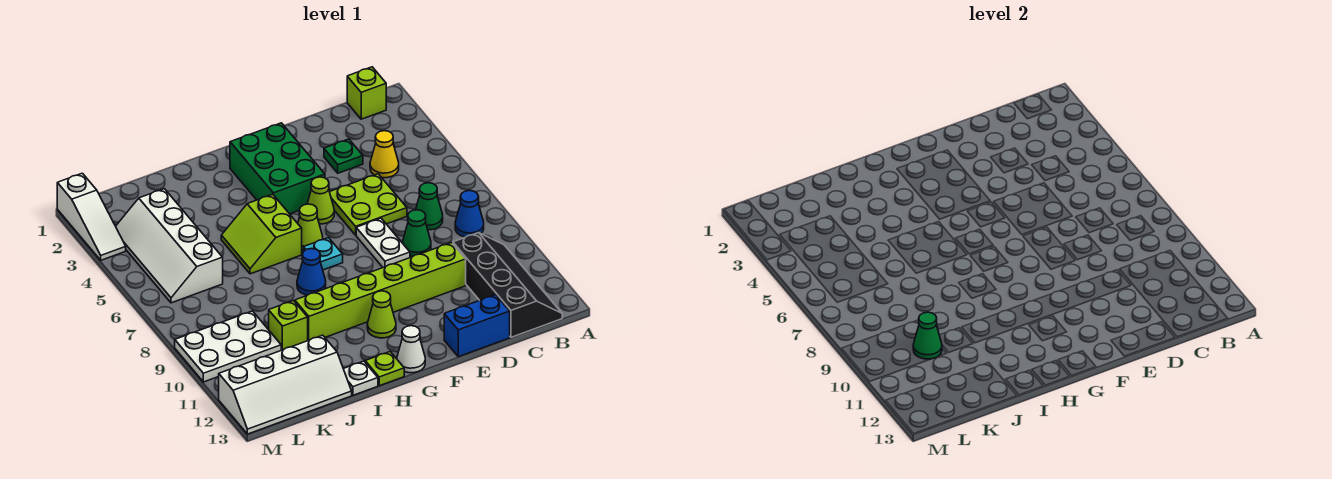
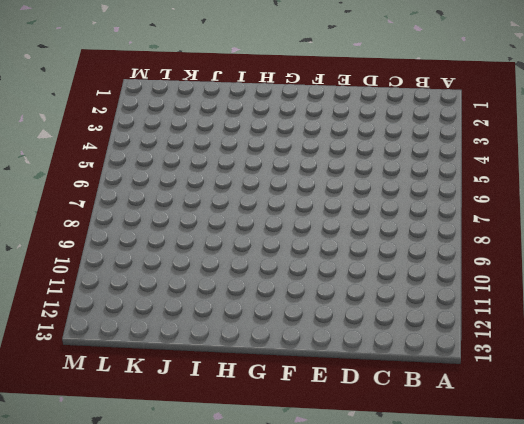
none -> lime brick B1 level 1
none -> blue cone B8 level 1
none -> black slope B10:C13 level 1 top C

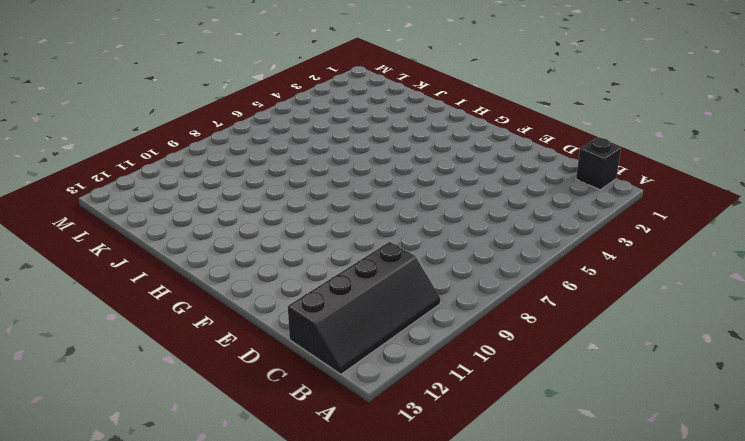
black brick B1 level 1 -> lime brick B1 level 1
none -> blue cone B8 level 1
none -> yellow cone C4 level 1
none -> green cone C7 level 1

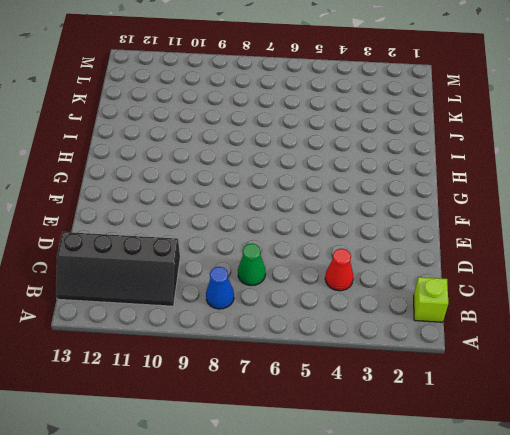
red cone C4 level 1 -> yellow cone C4 level 1
none -> green plate D3 level 1
none -> lime plate D5:E6 level 1
none -> green cone D8 level 1

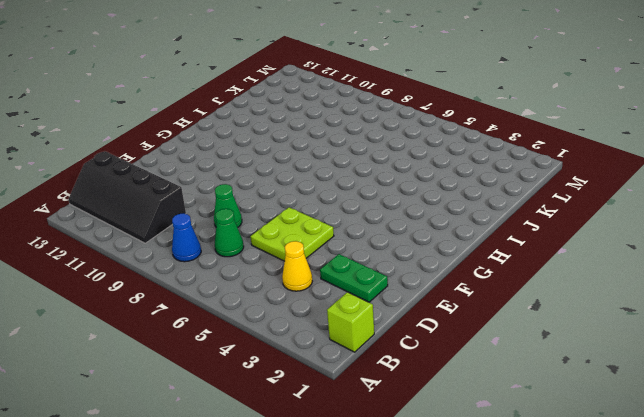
green plate D2:D3 level 1 -> green plate D3 level 1
none -> lime brick D10:I10 level 1
none -> blue brick D13:E13 level 1
none -> white plate E7:E8 level 1

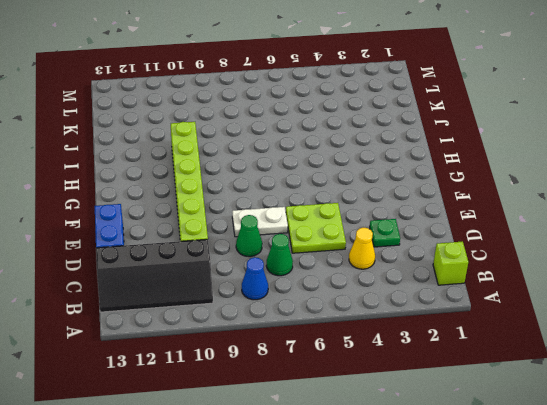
none -> green brick F2:G4 level 1
none -> lime cone F5 level 1
none -> lime cone G6 level 1

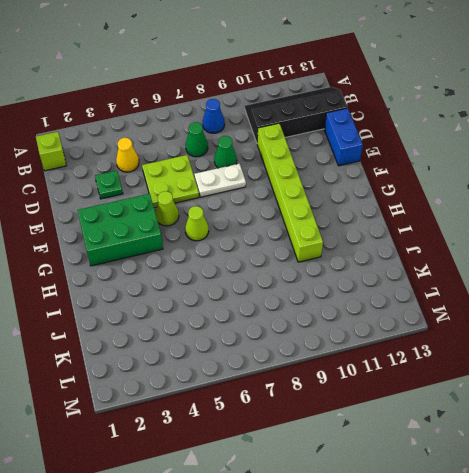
none -> cyan plate G7 level 1
none -> lime cone G11 level 1
none -> white cone G13 level 1

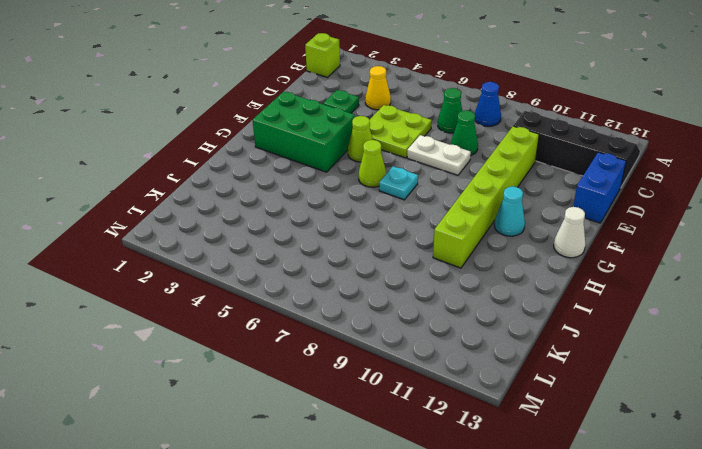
cyan cone G11 level 1 -> lime cone G11 level 1
none -> lime slope H5:I6 level 1 top H
none -> blue cone H8 level 1
none -> lime plate H13 level 1

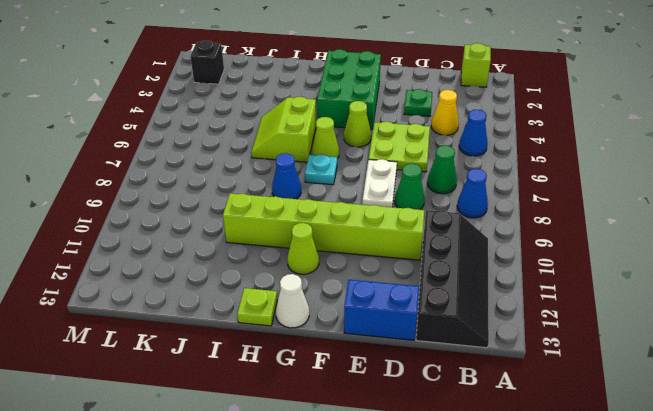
blue cone B5 level 1 -> none
black brick L2 level 1 -> none
none -> white plate I13 level 1
none -> lime brick J10 level 1
none -> white slope J12:M13 level 1 top 12

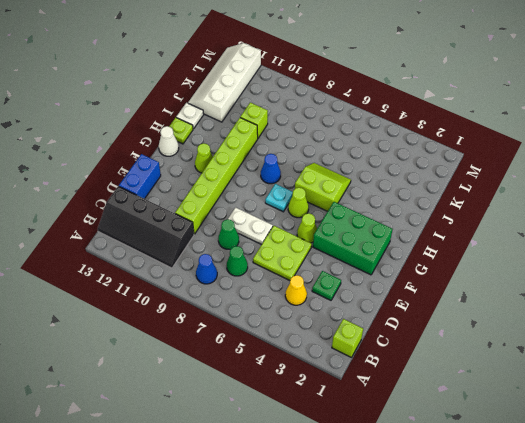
none -> white slope K3:L6 level 1 top K
none -> white plate K9:M10 level 1
none -> white slope M1:M3 level 1 top 1

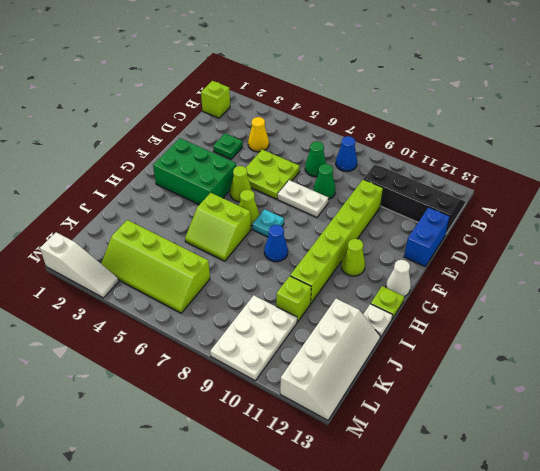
lime slope K3:L6 level 1 top K -> white slope K3:L6 level 1 top K
none -> green cone K10 level 2

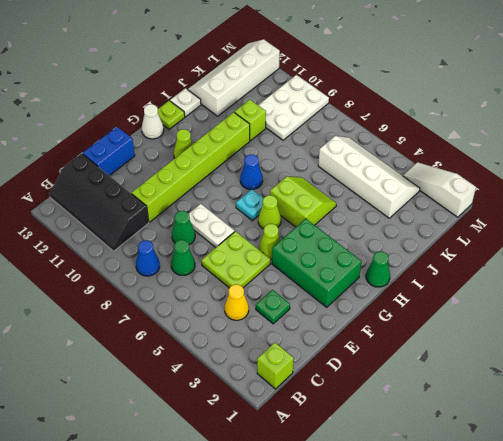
green cone H1 level 1 -> green cone K10 level 2

